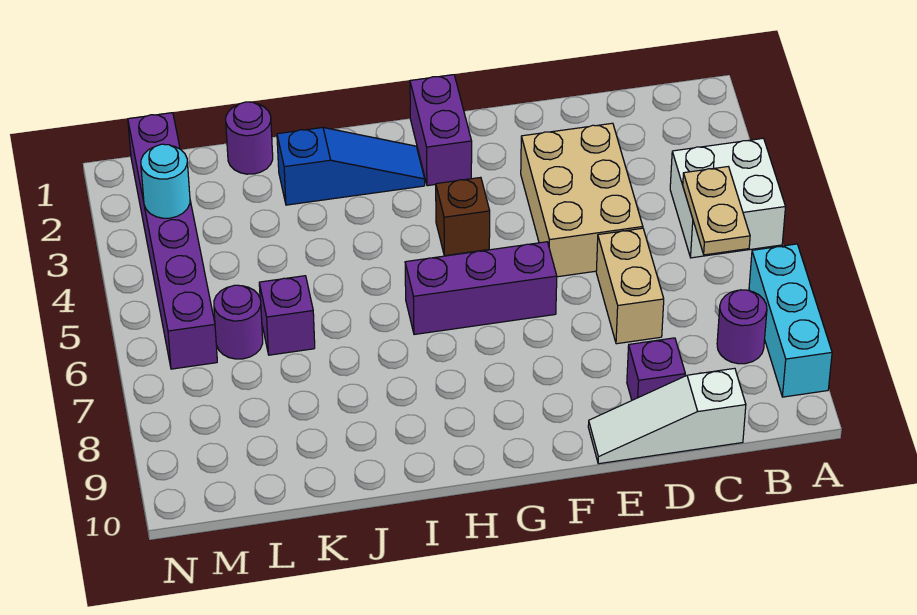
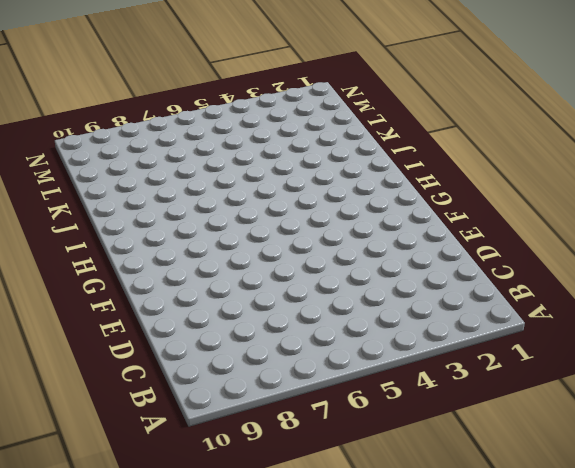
none -> white brick A4:B5 level 1
none -> cyan brick A7:A9 level 1
none -> purple round brick B8 level 1

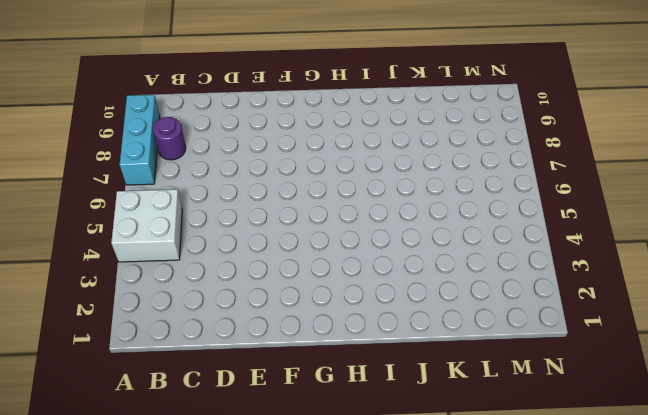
none -> white slope C10:E10 level 1 top C
none -> tan brick D3:E5 level 1
none -> tan brick D6:D7 level 1

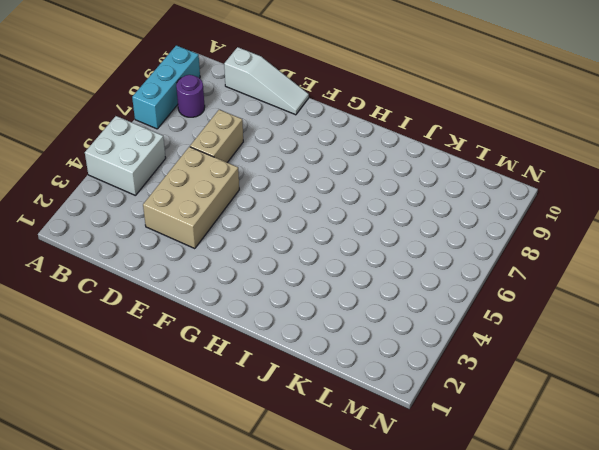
none -> purple brick D9 level 1
none -> purple brick F6:H6 level 1
none -> purple brick G1:G2 level 1

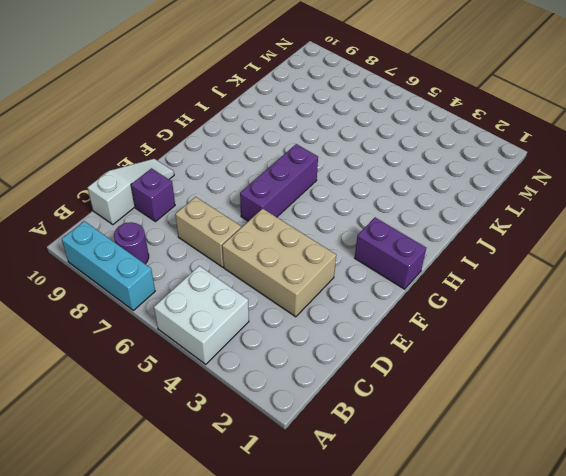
none -> brown brick G4 level 1
none -> blue slope H2:J2 level 1 top J
none -> purple round brick K1 level 1

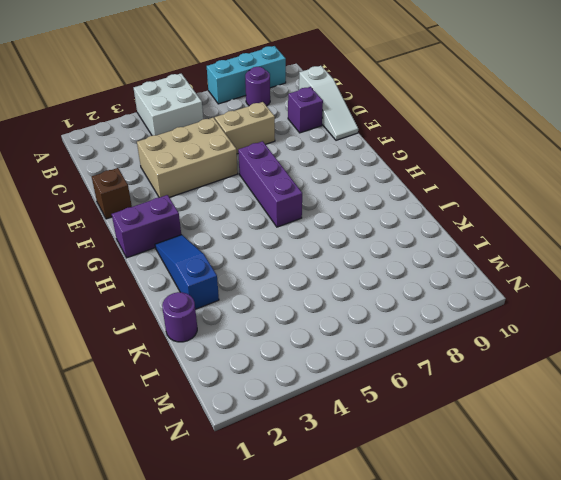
brown brick E1 level 1 -> brown brick G4 level 1
none -> purple brick K6 level 1
none -> purple round brick L6 level 1
none -> purple brick M1:M6 level 1

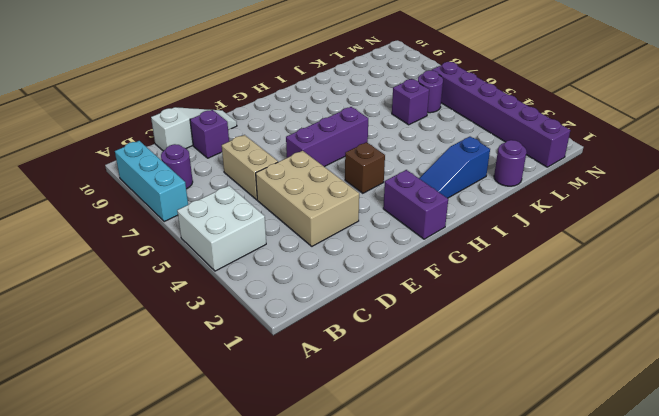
none -> tan plate B5:B6 level 2
none -> cyan round brick M3 level 2

